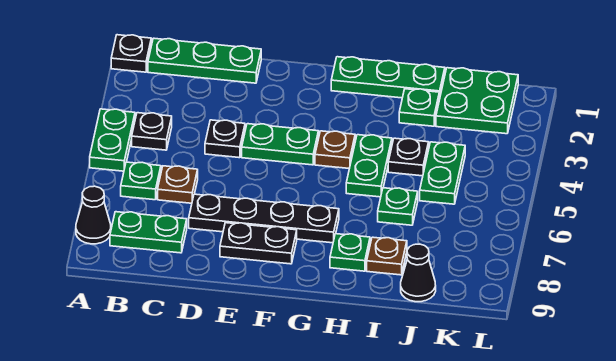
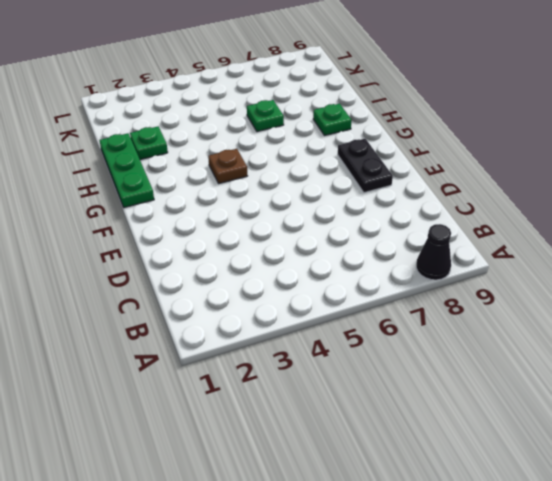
none -> black plate A1 level 1
none -> green plate A4:A5 level 1
none -> green plate B1:D1 level 1

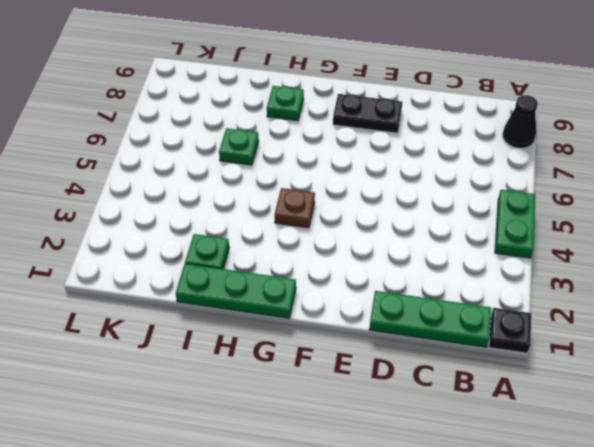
none -> black plate B4 level 1
none -> green plate B6 level 1
none -> green plate B8:C8 level 1

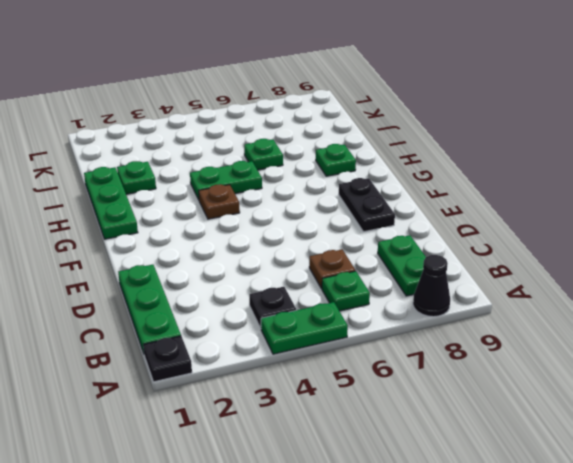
none -> black plate D4 level 1
none -> black plate D7:G7 level 1
none -> green plate E4:F4 level 1

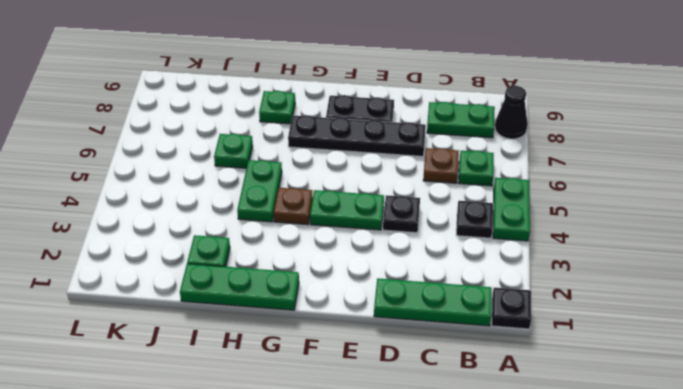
none -> black plate I4 level 1
none -> brown plate I8 level 1
none -> green plate J1:K2 level 1

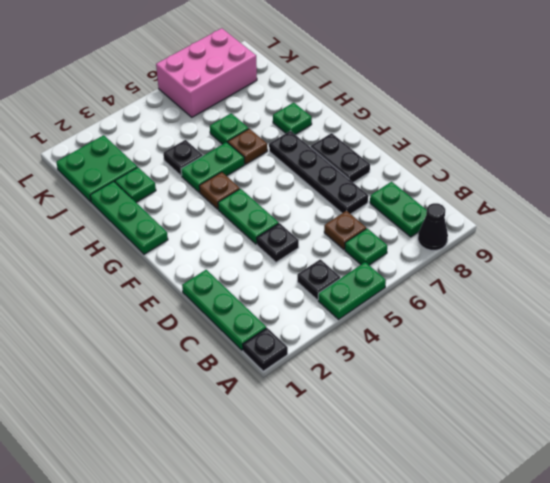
brown plate H6 level 1 -> brown plate I8 level 1
pink brick K6:L8 level 1 -> none
none -> green plate J4:J5 level 1
none -> black cone J9 level 1

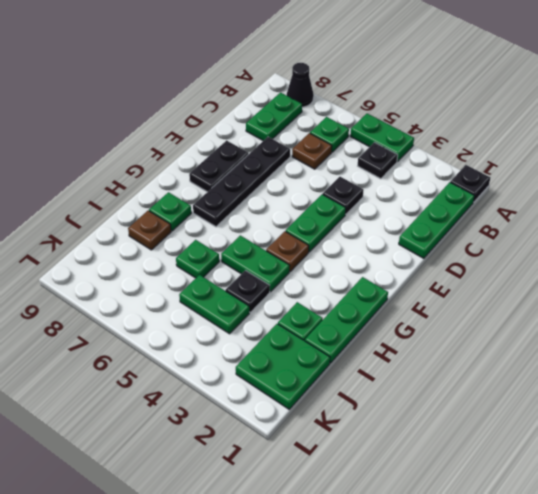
none -> black cone J9 level 1

